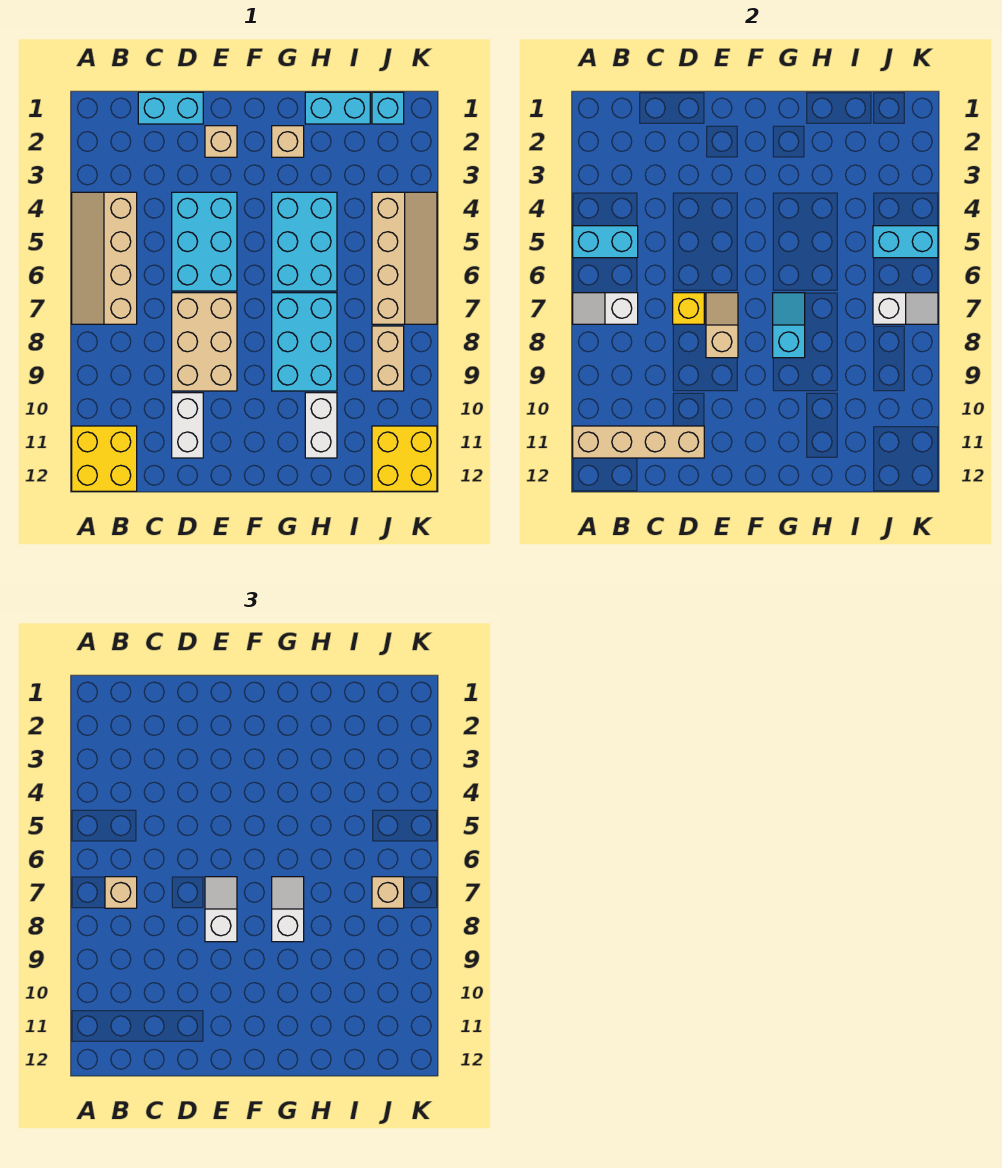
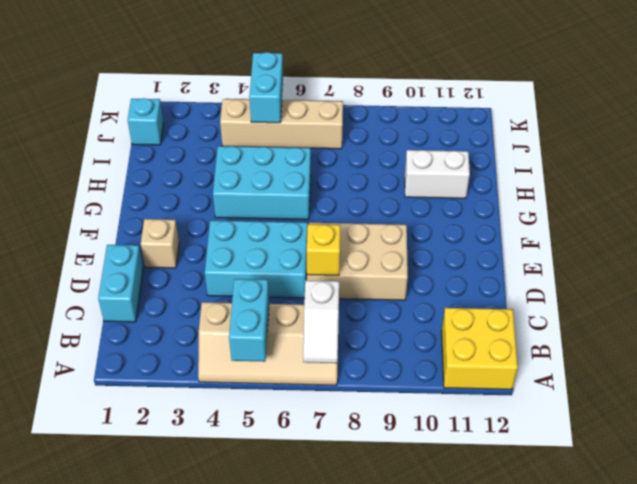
none -> white brick D10:D11 level 1
none -> tan brick G2 level 1
none -> cyan brick G7:H9 level 1

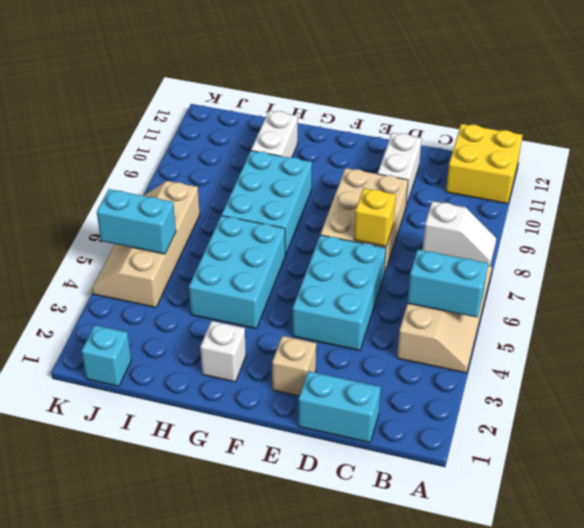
white brick G2 level 1 -> tan brick G2 level 1
none -> cyan brick H1:I1 level 1
none -> tan brick J8:J9 level 1
none -> yellow brick J11:K12 level 1

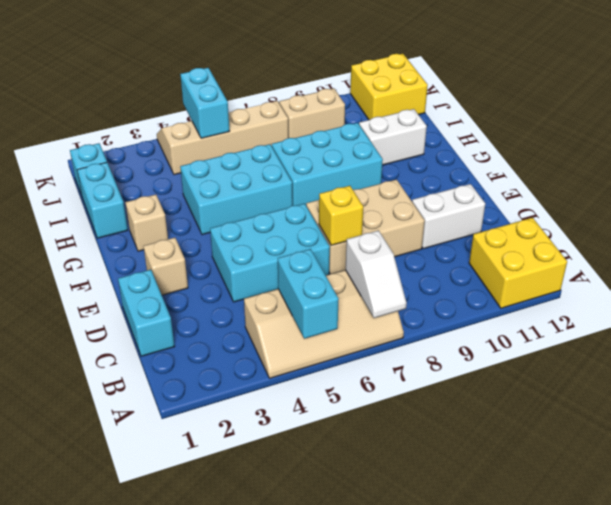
none -> tan brick A11:D11 level 2
none -> tan slope E7:E8 level 2 top 8
none -> cyan slope G7:G8 level 2 top 8

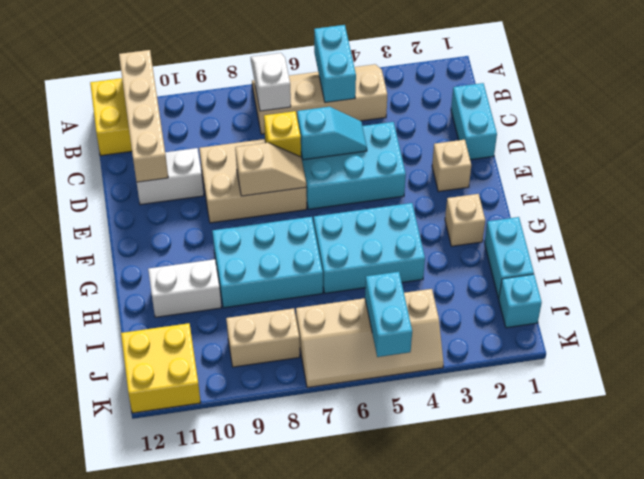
cyan slope D5:D6 level 2 top 6 -> cyan slope G7:G8 level 2 top 8
none -> white slope J7:K7 level 2 top J
none -> tan brick B7 level 3
none -> white slope E7:E8 level 3 top 8

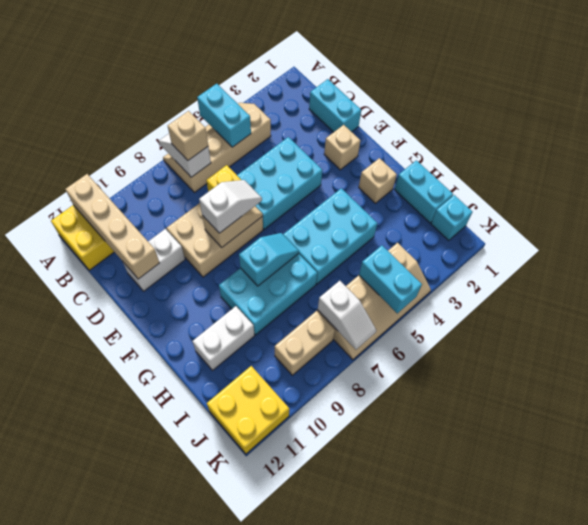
none -> white slope G7:G8 level 3 top 8
none -> tan brick J7 level 3

